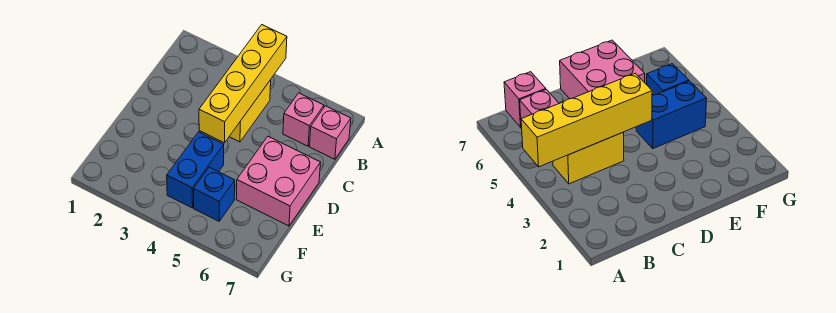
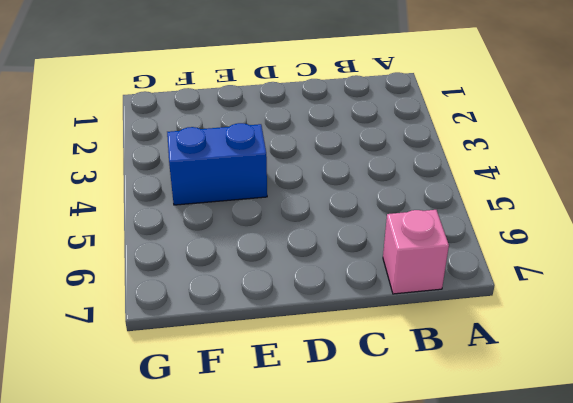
none -> yellow brick B4:C4 level 1
none -> pink brick B6 level 1

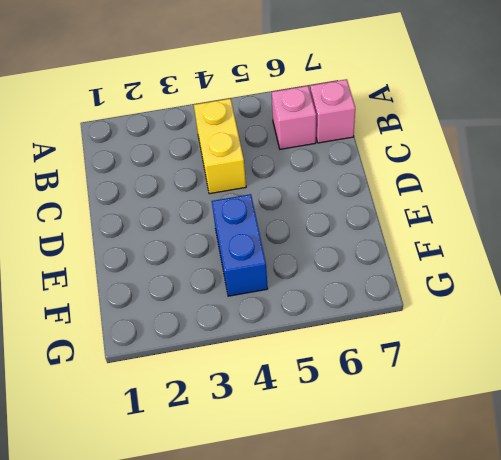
none -> pink brick D6:E7 level 1
none -> blue brick F5 level 1

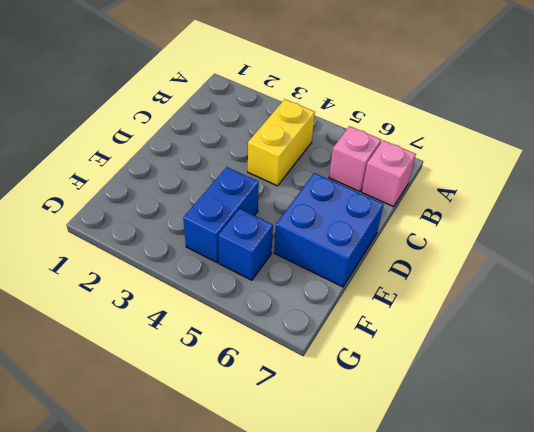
blue brick D6:E7 level 1 -> pink brick D6:E7 level 1
none -> yellow brick A4:D4 level 2

